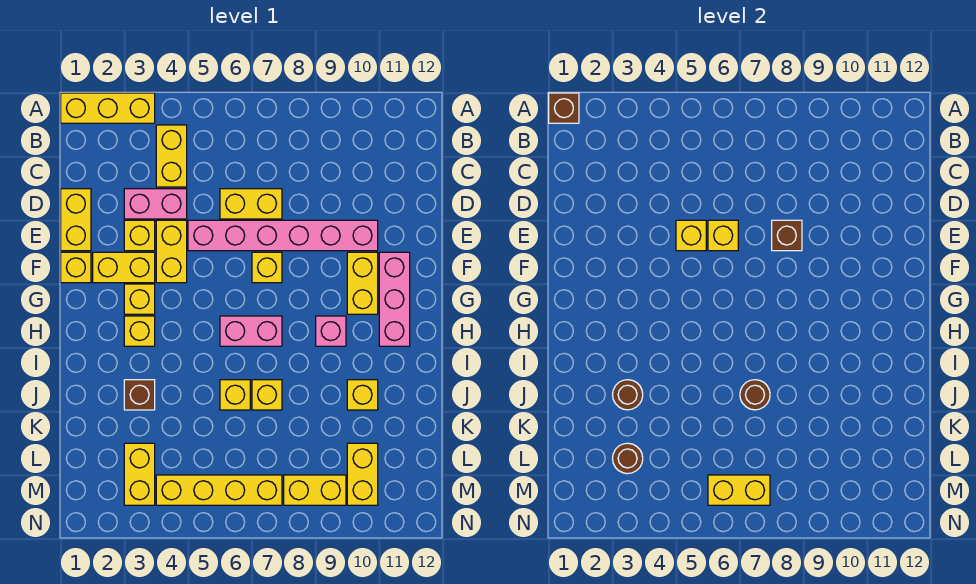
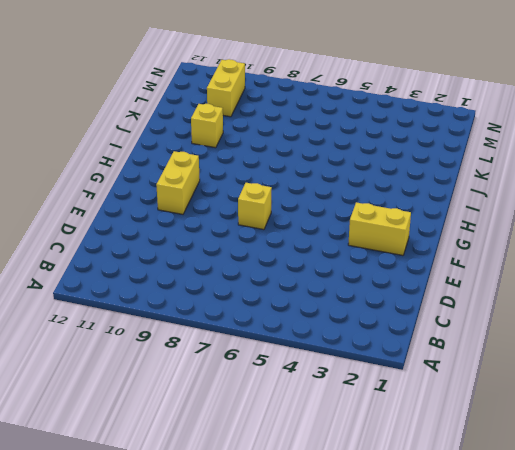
none -> yellow brick A1:A3 level 1
none -> yellow brick B4:C4 level 1
none -> yellow brick D1:E1 level 1
none -> pink brick D3:D4 level 1

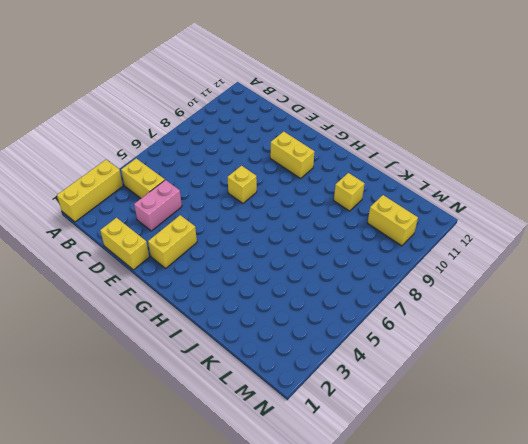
none -> yellow brick D6:D7 level 1
none -> yellow brick E3 level 1
none -> yellow brick E4:F4 level 1
none -> pink brick E5:E10 level 1

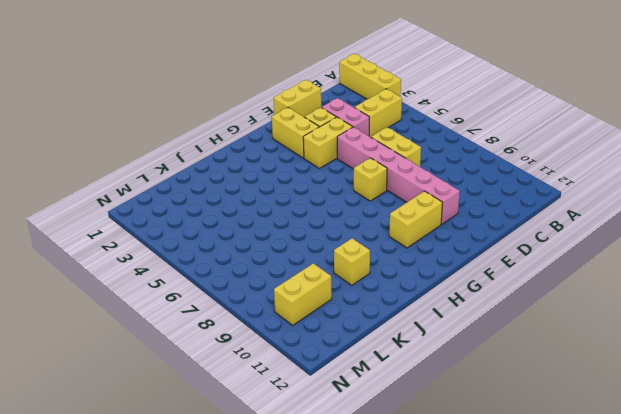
none -> yellow brick F1 level 1
none -> pink brick F11:H11 level 1
none -> yellow brick G3 level 1
none -> yellow brick H3 level 1

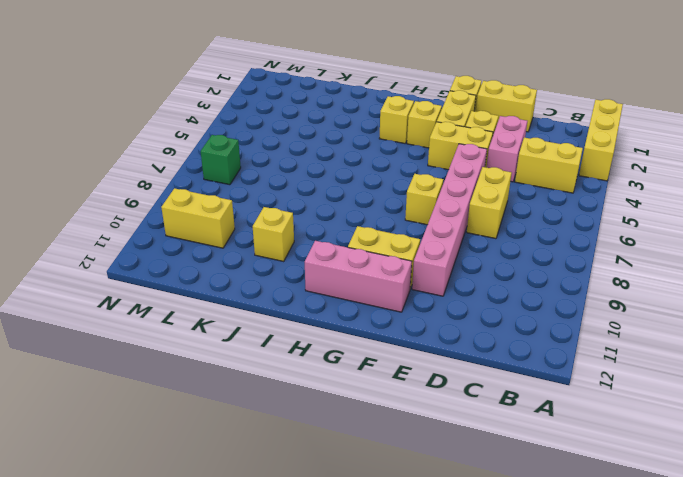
green brick M7 level 1 -> yellow brick M4:M7 level 1
none -> pink brick H6:H7 level 1
none -> pink brick H9 level 1
none -> brown brick J3 level 1
none -> yellow brick J6 level 1

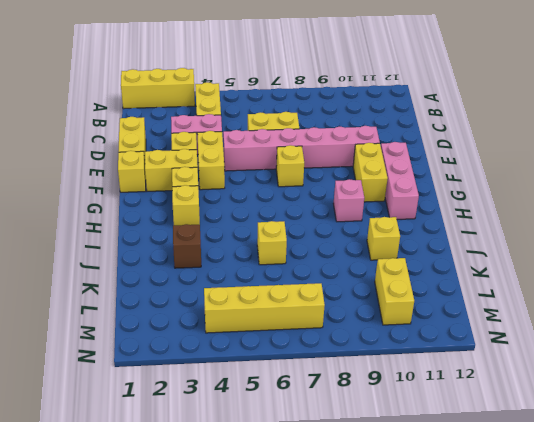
none -> pink brick H6:H7 level 1
none -> yellow brick J7 level 1
none -> yellow brick L3:M3 level 1
none -> yellow brick M8:M9 level 1

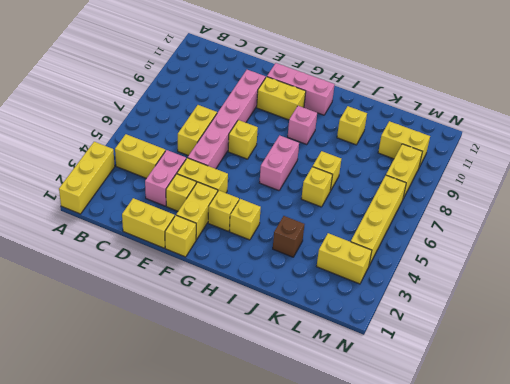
none -> brown brick A1 level 2
none -> yellow brick E5 level 2
none -> yellow brick E6 level 2
none -> brown brick E8 level 2

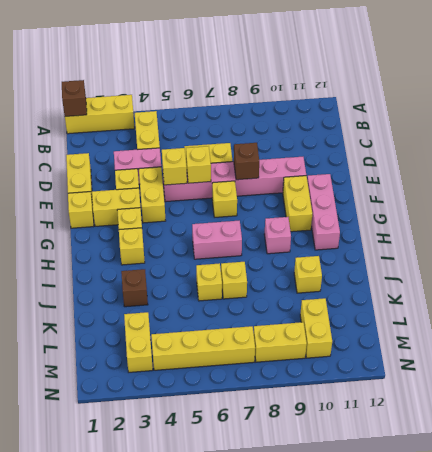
none -> brown round brick J3 level 2
none -> brown round brick J7 level 2
none -> brown round brick L3 level 2
none -> yellow brick M6:M7 level 2

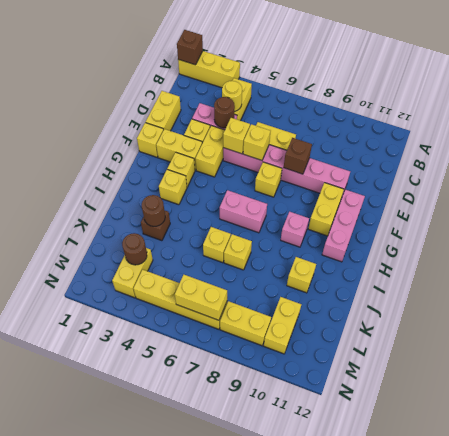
yellow round brick C4 level 2 -> none
brown round brick D4 level 2 -> brown round brick J7 level 2

